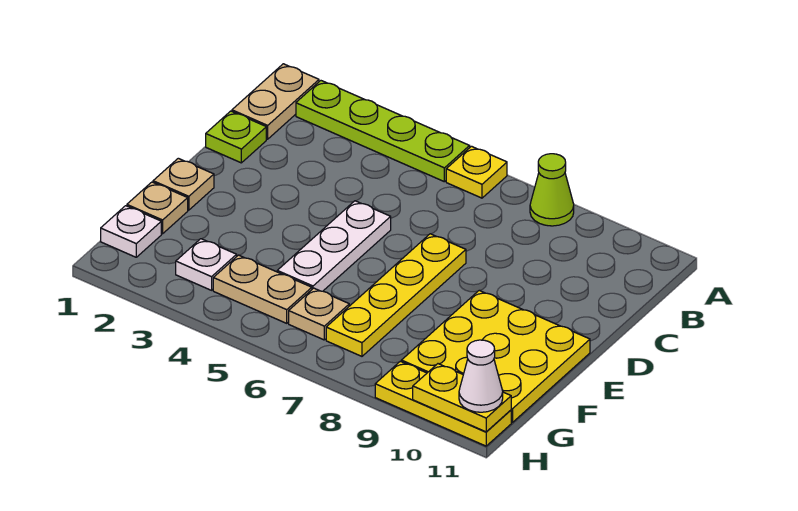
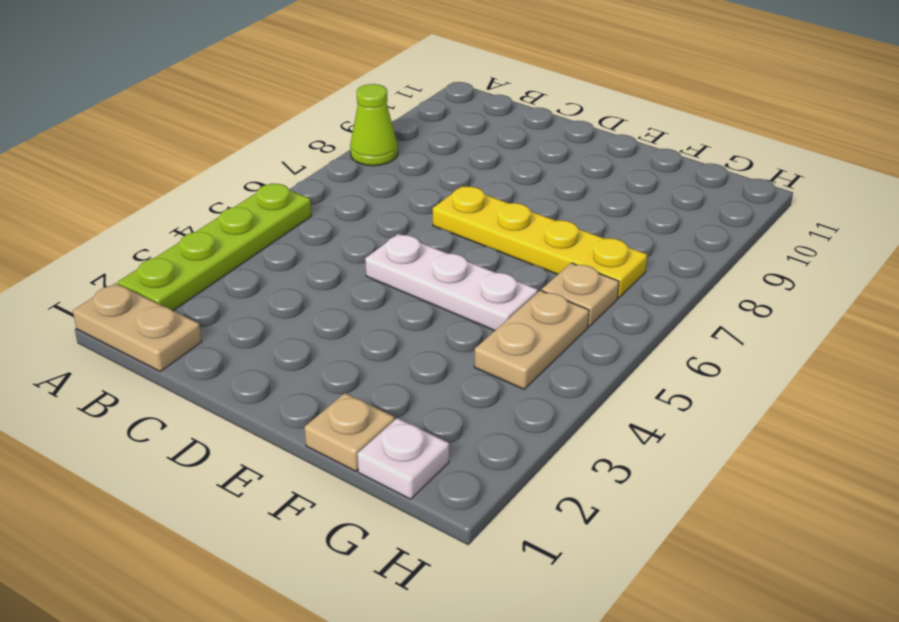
none -> yellow plate A6 level 1
none -> lime plate C1 level 1
none -> tan plate E1 level 1

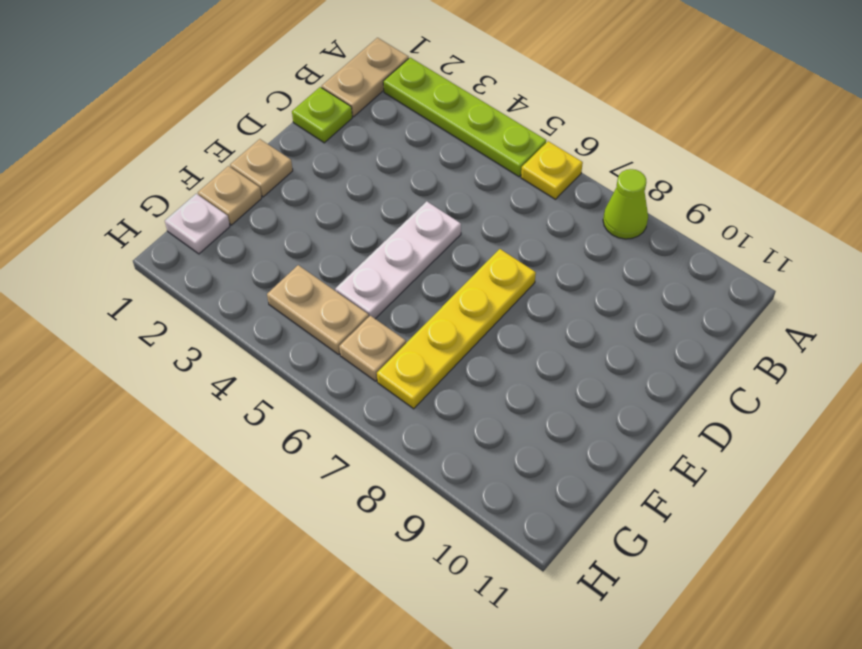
none -> yellow plate E9:G11 level 1
none -> white plate G3 level 1
none -> yellow plate H9:H11 level 1

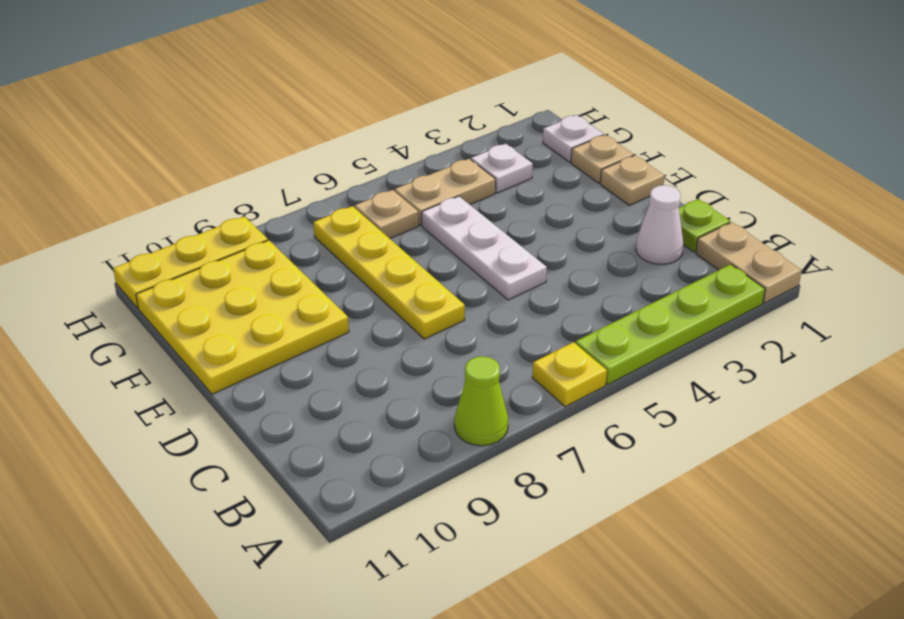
white cone C2 level 1 -> white cone H11 level 3
none -> yellow plate H10:H11 level 2

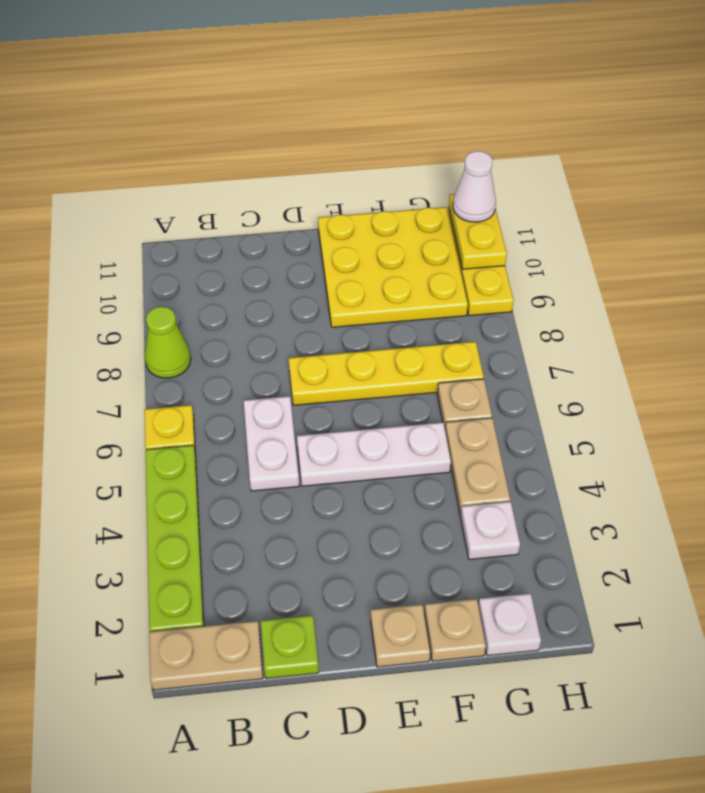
white plate C5:C6 level 1 -> none

